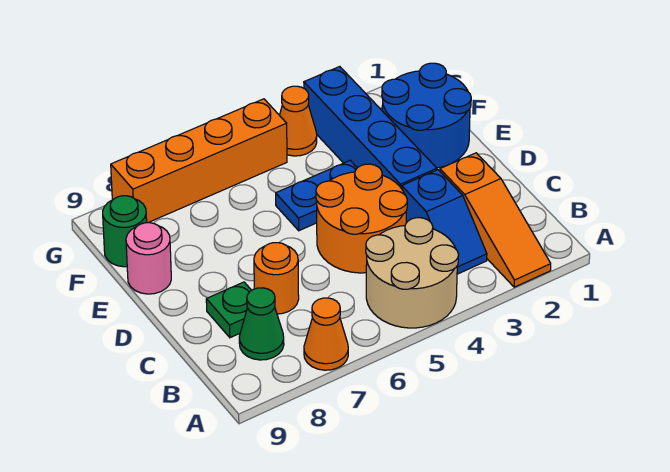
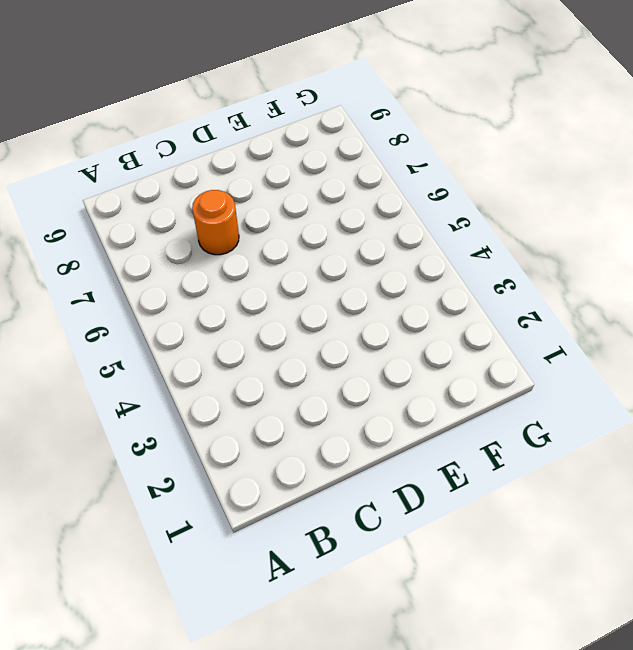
none -> orange slope A2:C2 level 1 top C
none -> tan round brick A4:B5 level 1
none -> orange cone A7 level 1

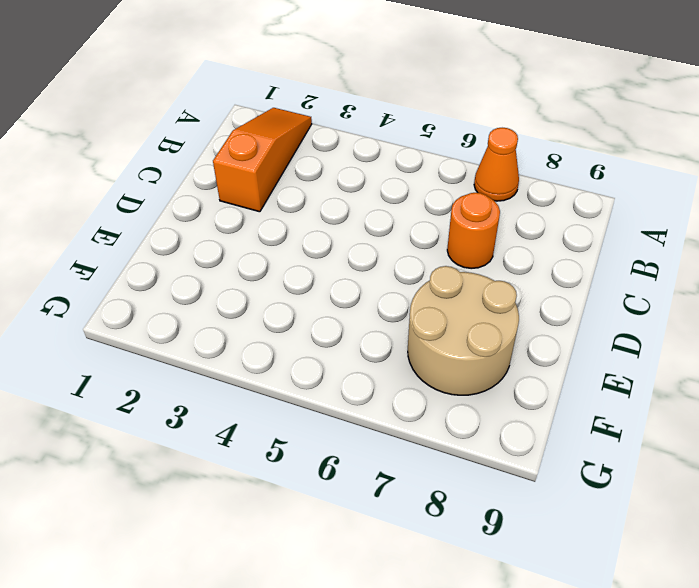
tan round brick E7:F8 level 1 -> tan round brick A4:B5 level 1
none -> blue slope B3:C3 level 1 top C
none -> green cone B8 level 1
none -> orange round brick C4:D5 level 1

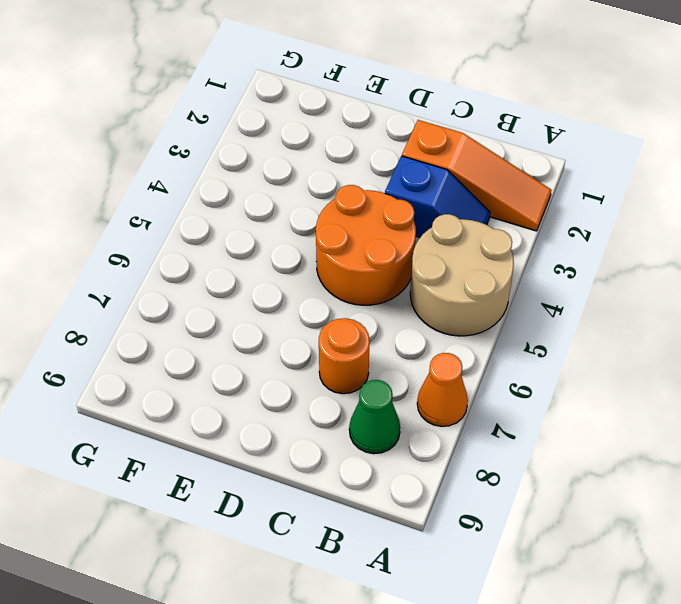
none -> green plate C8 level 1
none -> blue brick D3:G3 level 1
none -> blue round brick E1:F2 level 1

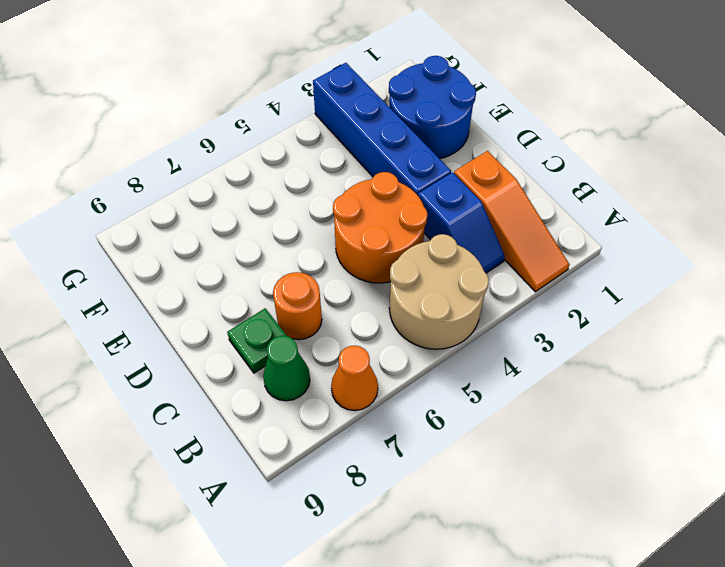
none -> blue plate E4:E5 level 1
none -> pink round brick E9 level 1
none -> green round brick F9 level 1

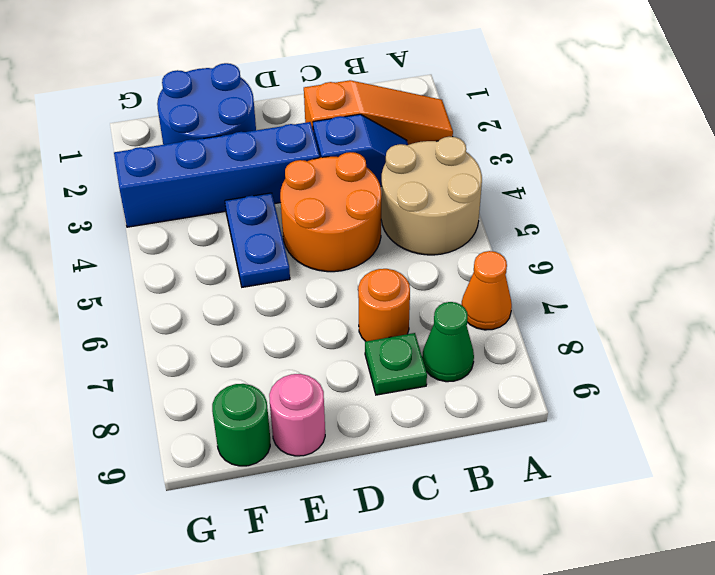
none -> orange cone G4 level 1
none -> orange brick G5:G8 level 1

